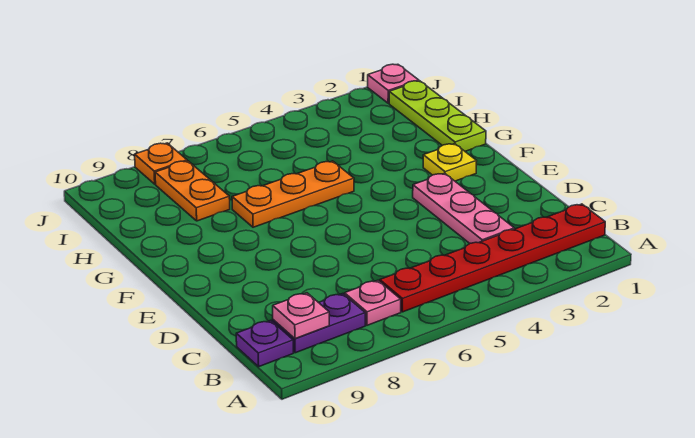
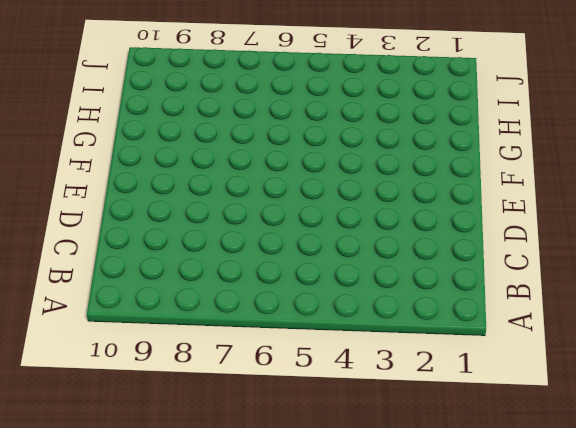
none -> red plate B1:B6 level 1
none -> pink plate B7 level 1
none -> purple plate B8:B9 level 1

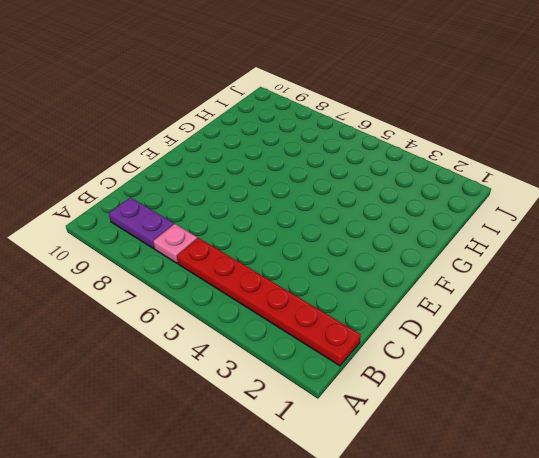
none -> purple plate B10 level 1
none -> pink plate C3:E3 level 1
none -> yellow plate F2 level 1

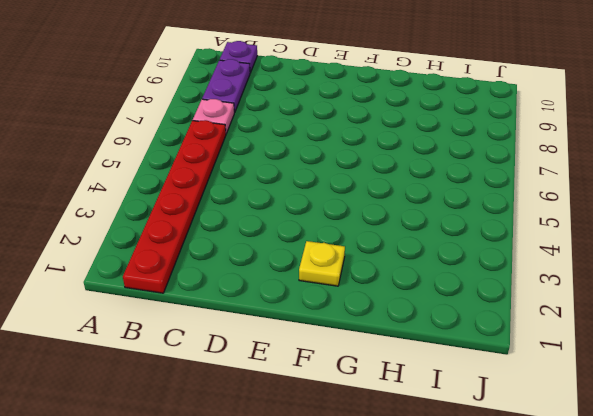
none -> pink plate C3:E3 level 1
none -> lime plate G1:I1 level 1
none -> orange plate G5:G7 level 1

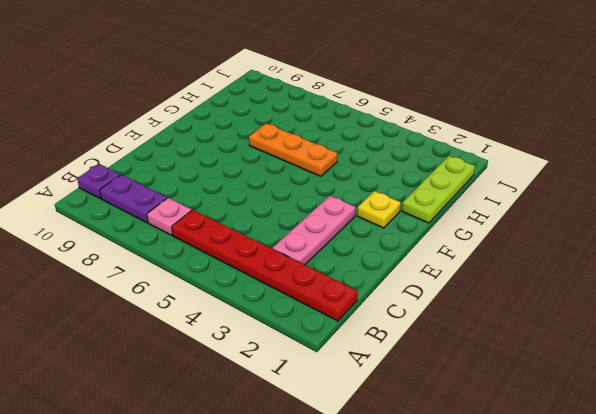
none -> orange plate H8:I8 level 1
none -> pink plate J1 level 1
none -> orange plate J8 level 1

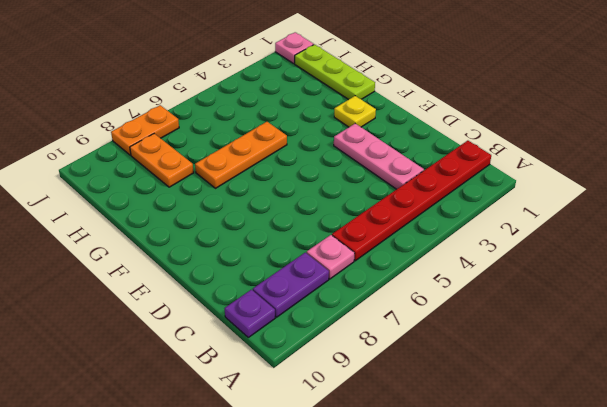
orange plate J7:J8 level 1 -> orange plate J8 level 1
none -> pink plate B9 level 2

